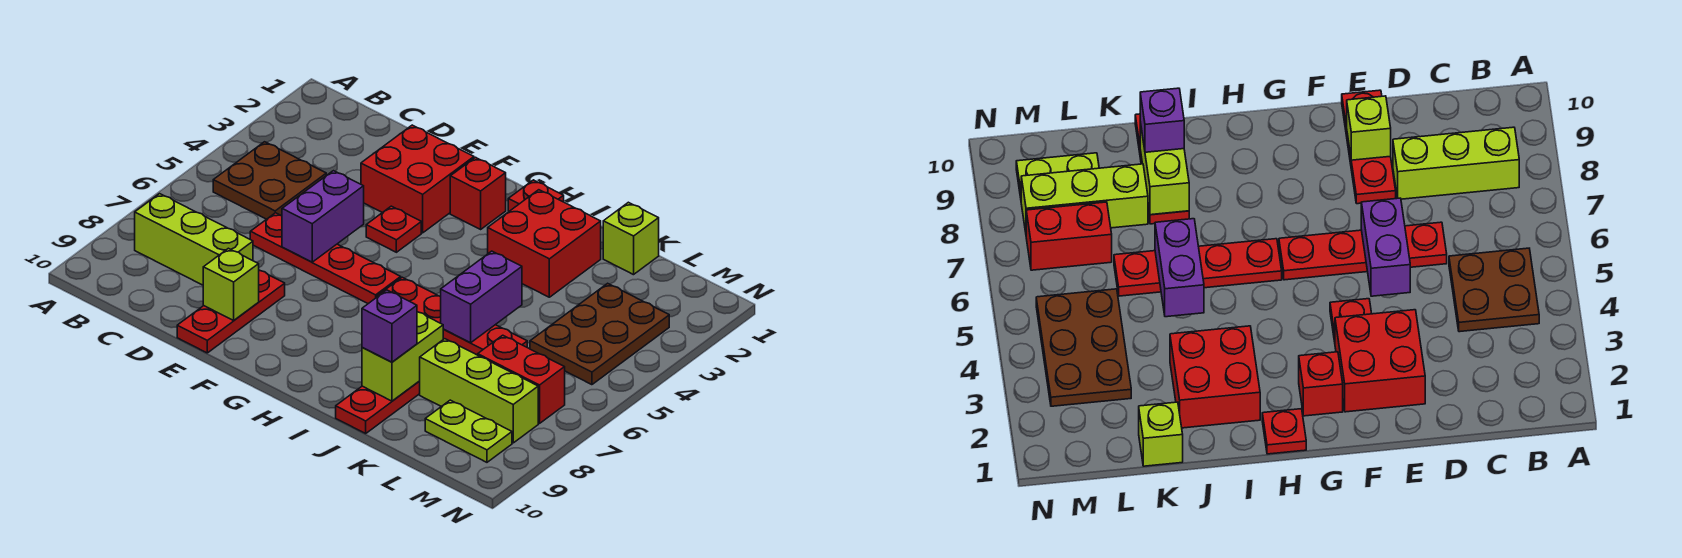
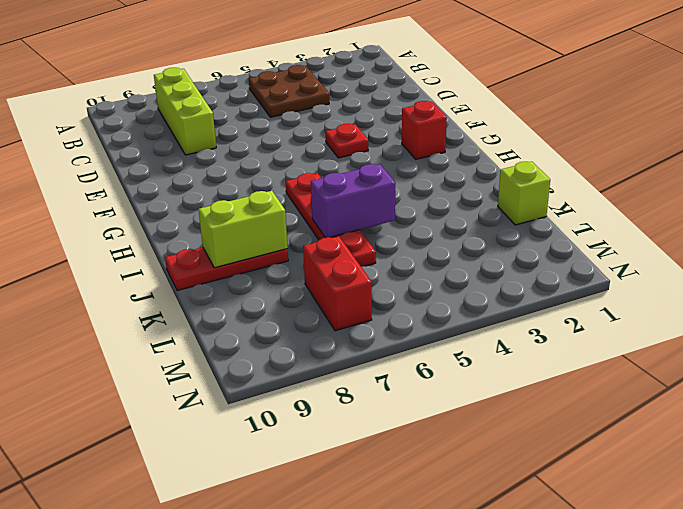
none -> red plate D6:G6 level 1
none -> red brick E2:F3 level 1
none -> red plate E8:E10 level 1

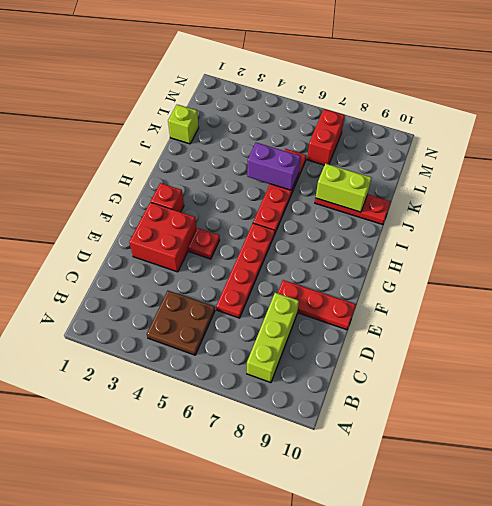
none -> red plate H1 level 1
none -> red brick I2:J3 level 1
none -> lime brick K8:M8 level 1

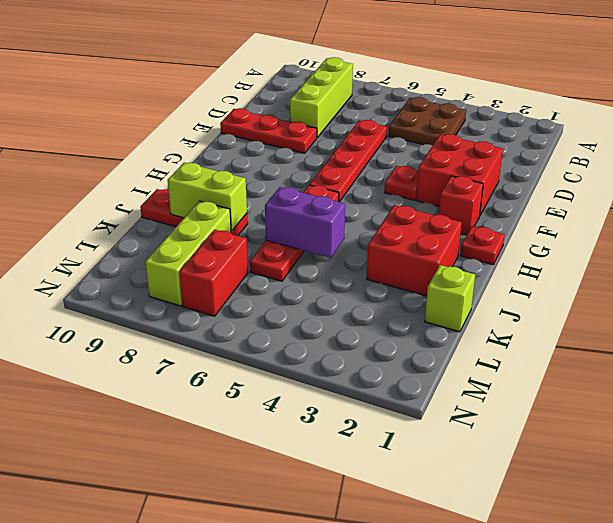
none -> brown plate L3:M5 level 1
none -> lime plate L9:M9 level 1
none -> purple brick E5:E6 level 2

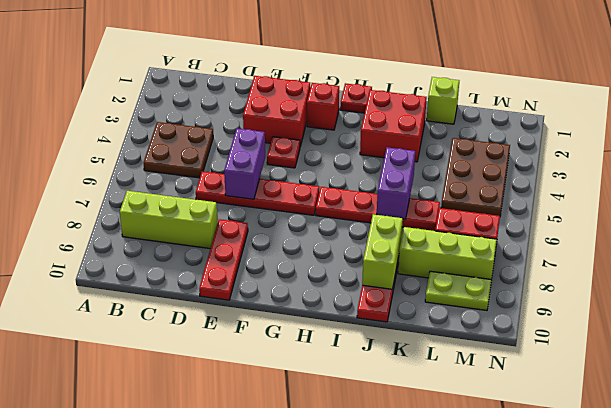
none -> lime brick E9 level 2
none -> purple brick J9 level 3

